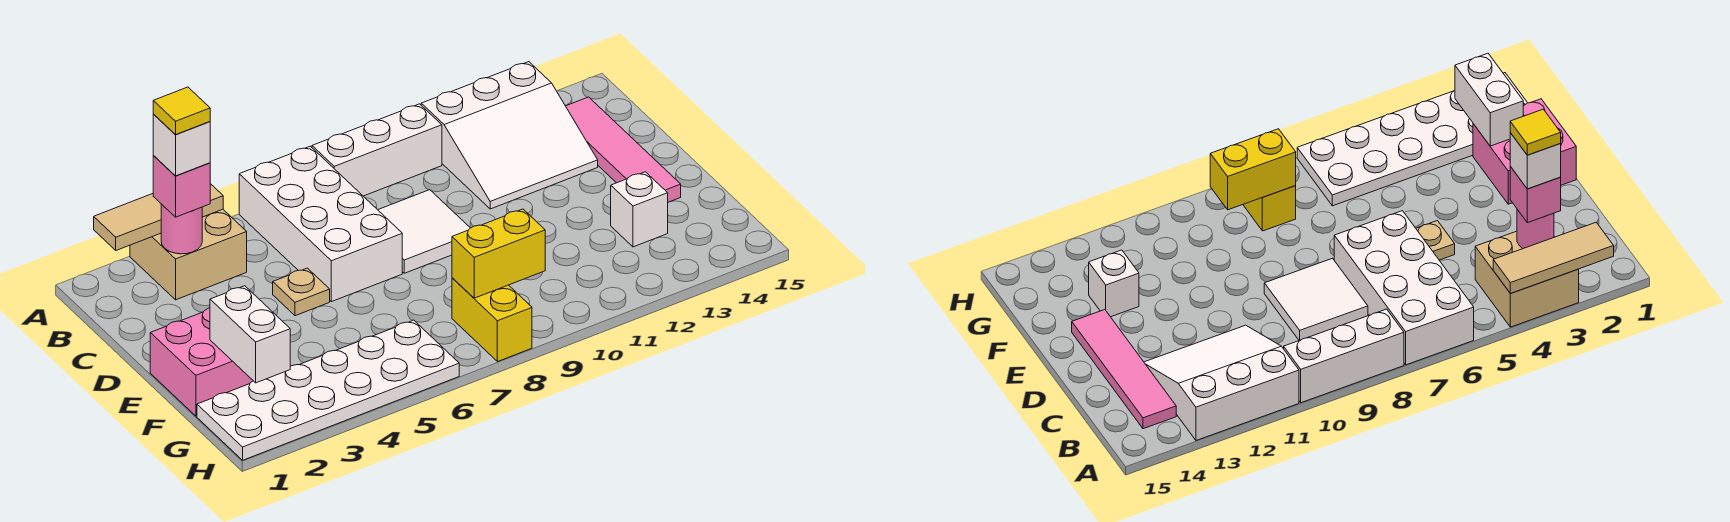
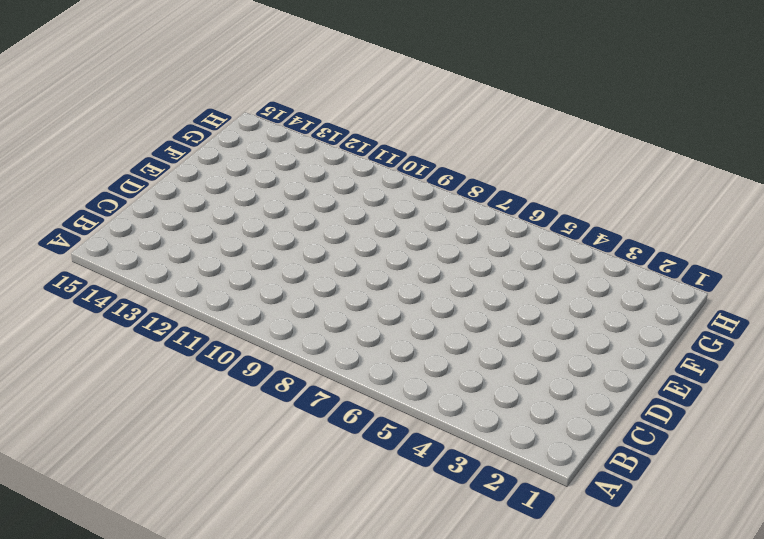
none -> tan brick A3:B4 level 1
none -> white brick A6:D7 level 1
none -> white brick A8:A10 level 1

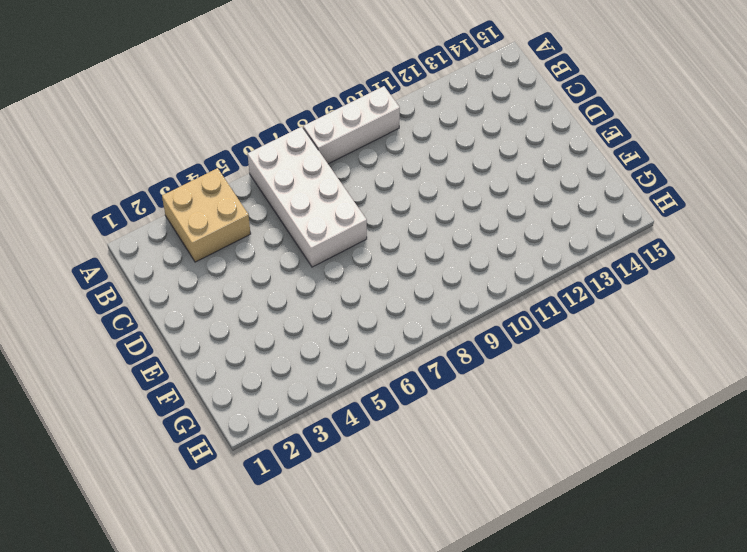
none -> white slope A11:C13 level 1 top A
none -> pink tile B14:E14 level 1
none -> white tile C8:D9 level 1

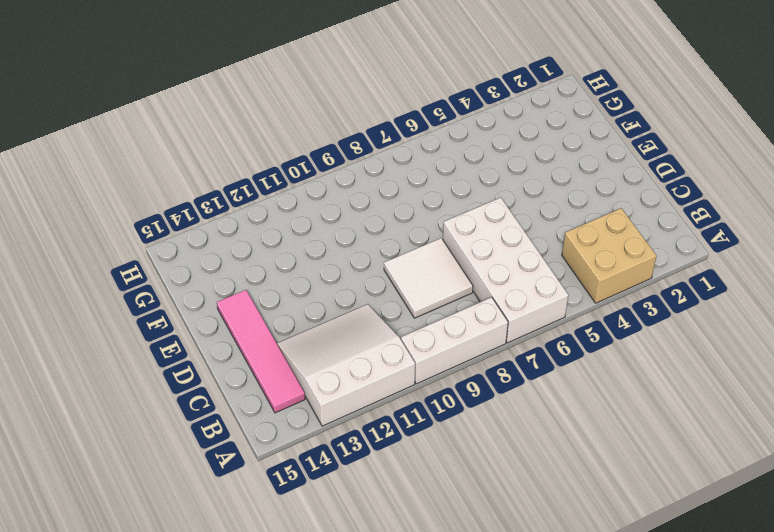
none -> tan plate D5 level 1
none -> pink brick E1:F2 level 1
none -> white brick F13 level 1

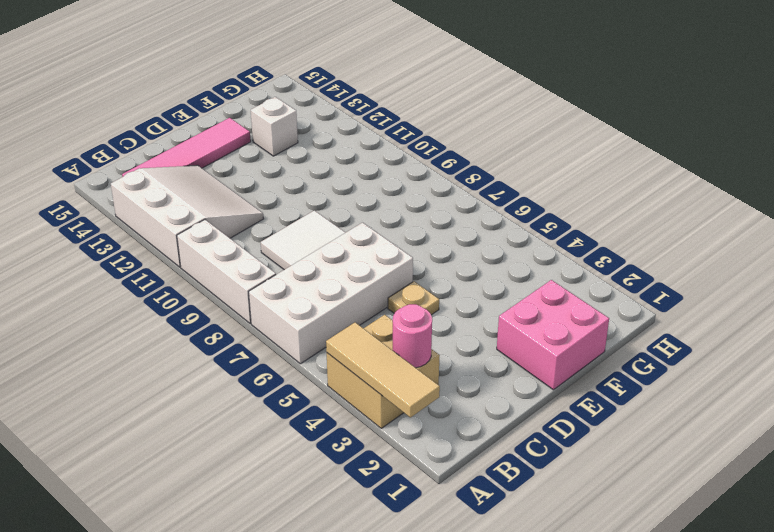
none -> white plate G1:H6 level 1
none -> yellow brick G8:H8 level 1
none -> white brick F2:G2 level 2

